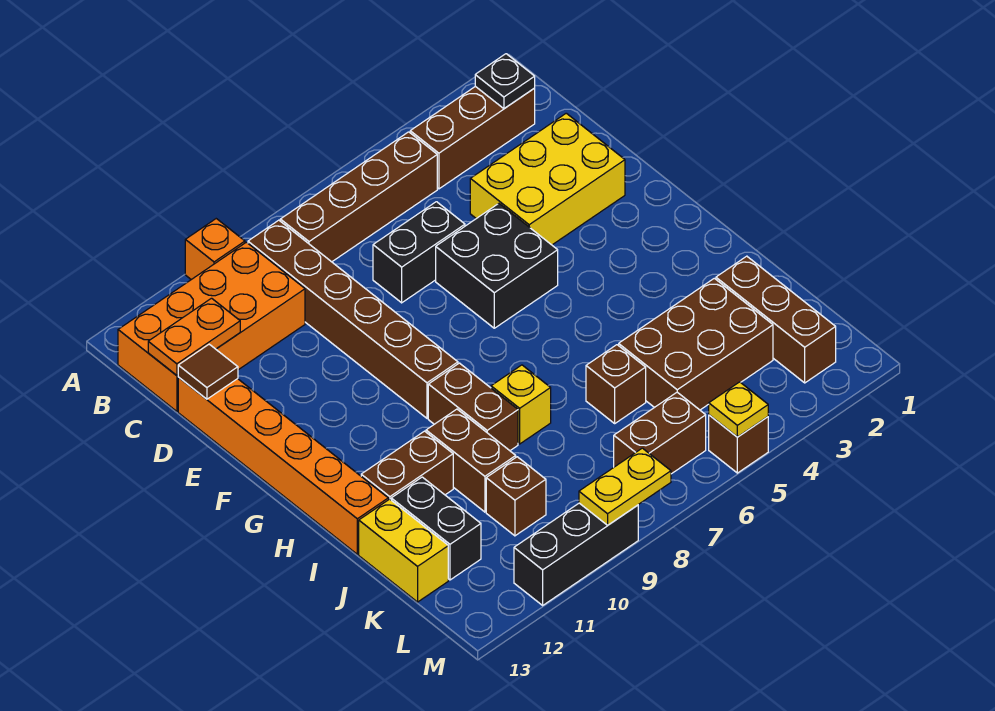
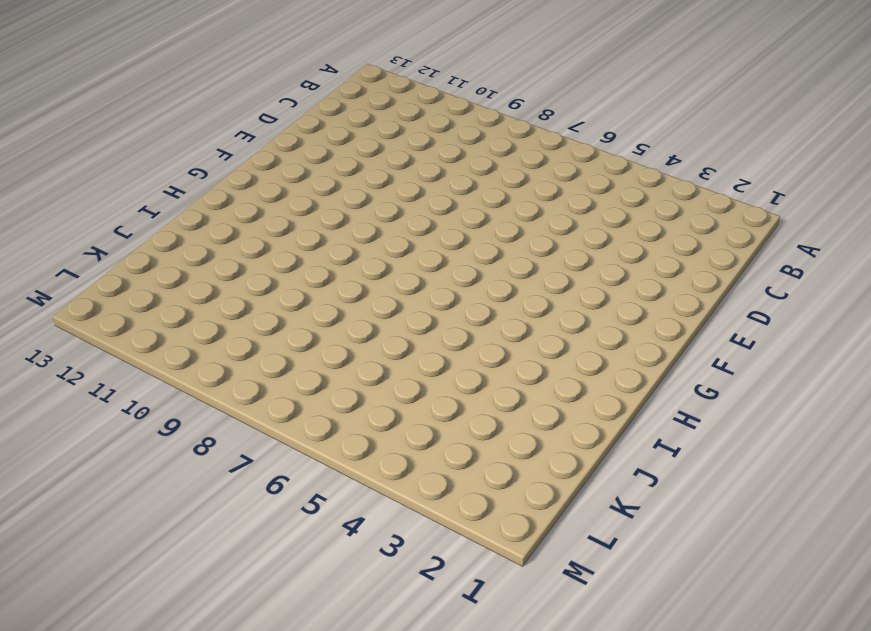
none -> orange brick A10 level 1
none -> brown brick B2:B4 level 1
none -> brown brick B5:B8 level 1

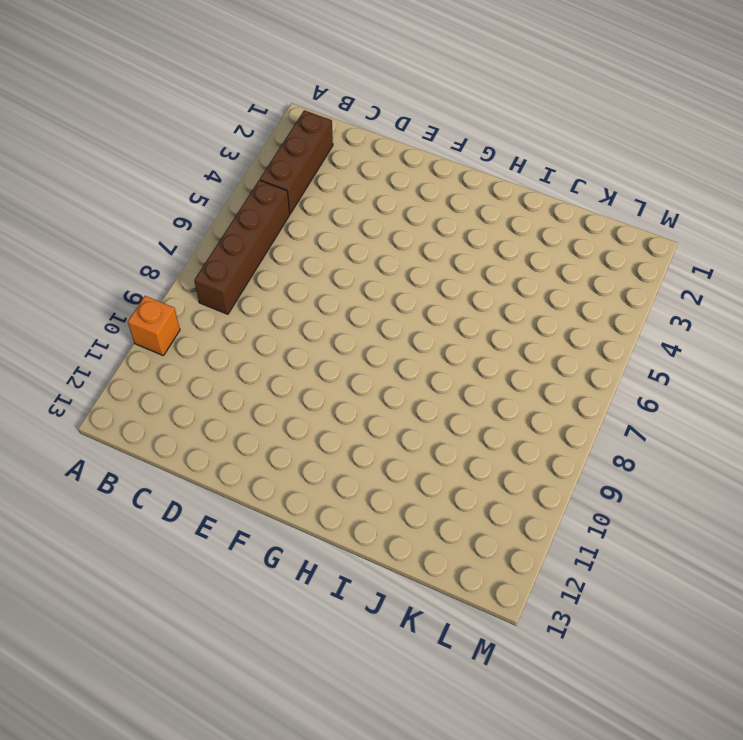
none -> brown brick B9:G9 level 1
none -> orange brick B10:C13 level 1
none -> yellow brick D2:E4 level 1

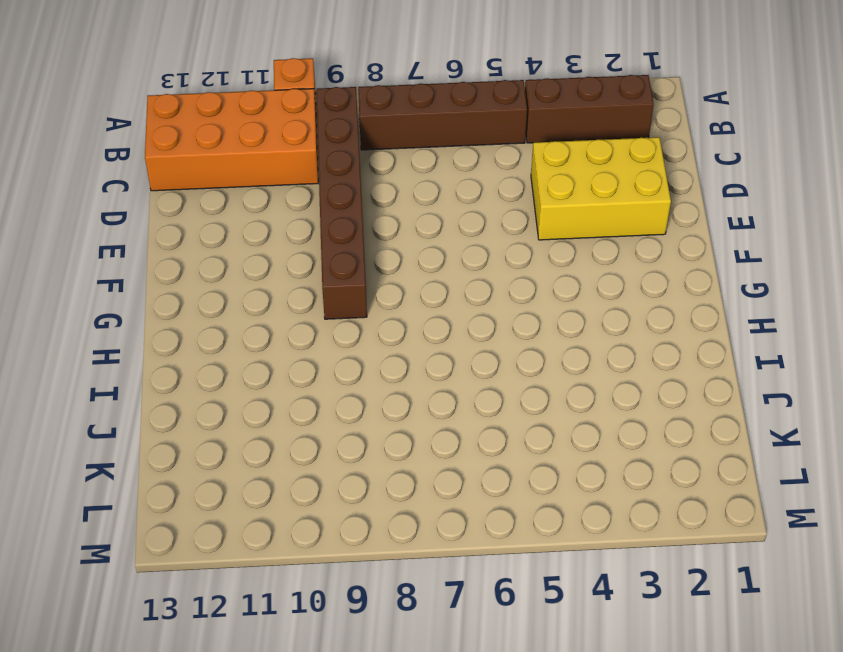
none -> black brick D6:D7 level 1
none -> orange brick D13:I13 level 1
none -> black brick E5:F6 level 1

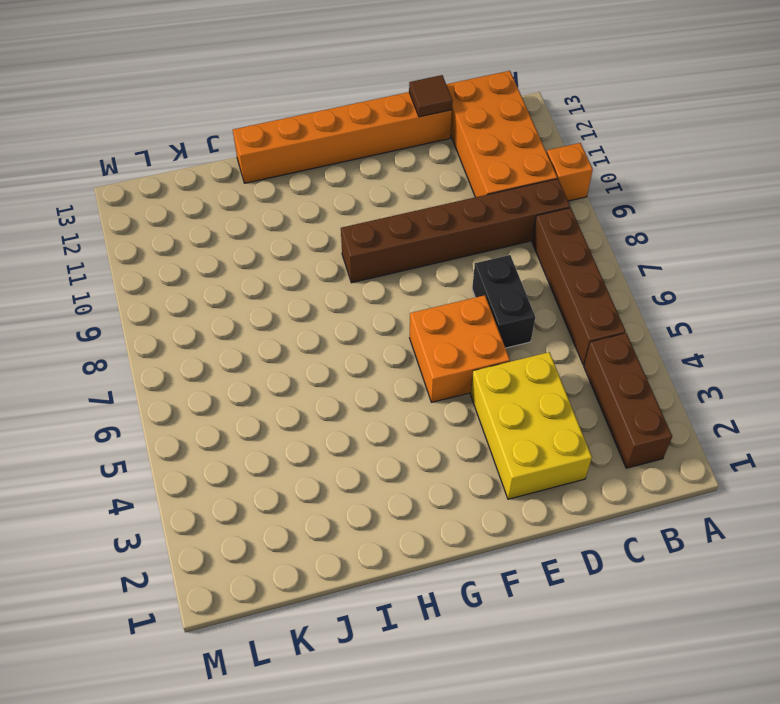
orange brick E5:F6 level 1 -> black brick E5:F6 level 1
none -> brown brick H9:I9 level 1
none -> yellow brick I8 level 1
none -> brown brick I10:J10 level 1

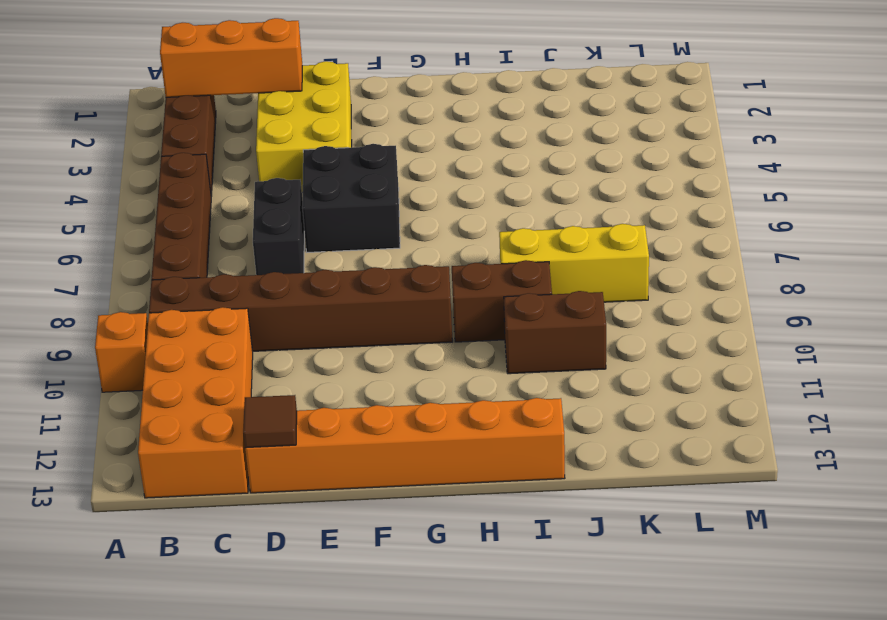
orange brick B2:D2 level 2 -> black plate B2 level 2
yellow brick I8:K8 level 1 -> yellow brick I8 level 1
none -> brown brick I11:I12 level 1
none -> brown brick J2:L2 level 1
none -> brown brick J3:K5 level 1

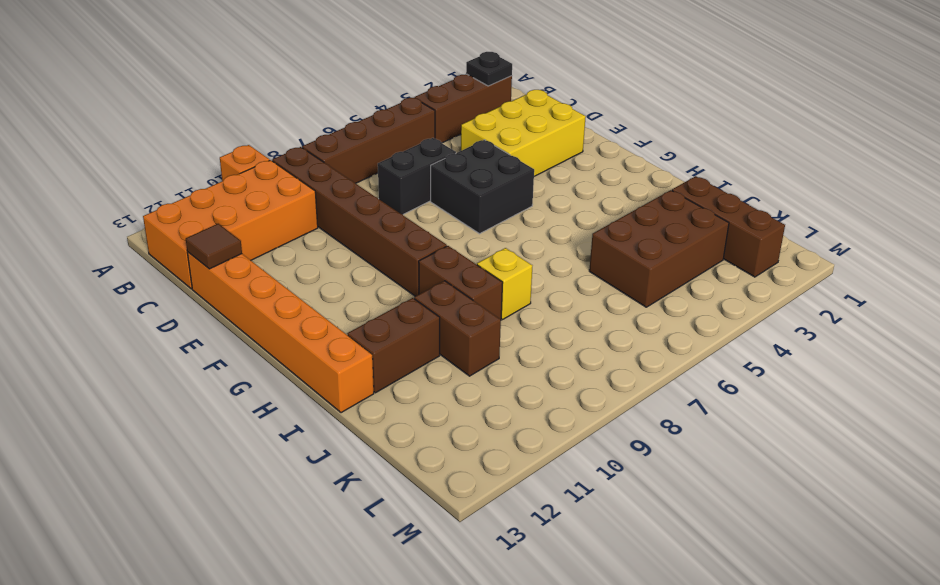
none -> brown brick J6 level 1
none -> black brick J12:K12 level 1
none -> yellow brick J13:K13 level 1

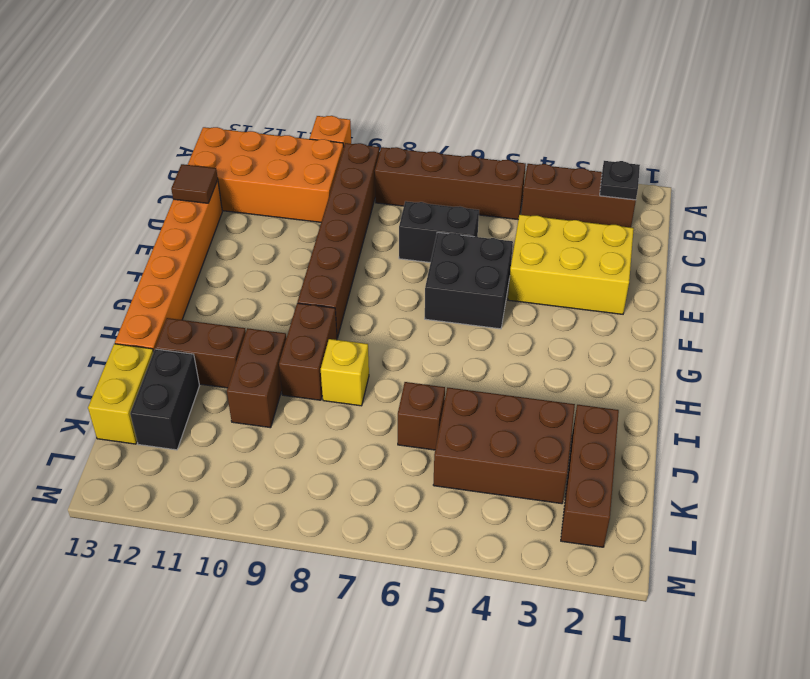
none -> brown brick K10 level 1
none -> brown brick L6:L7 level 1
none -> brown brick M5 level 1

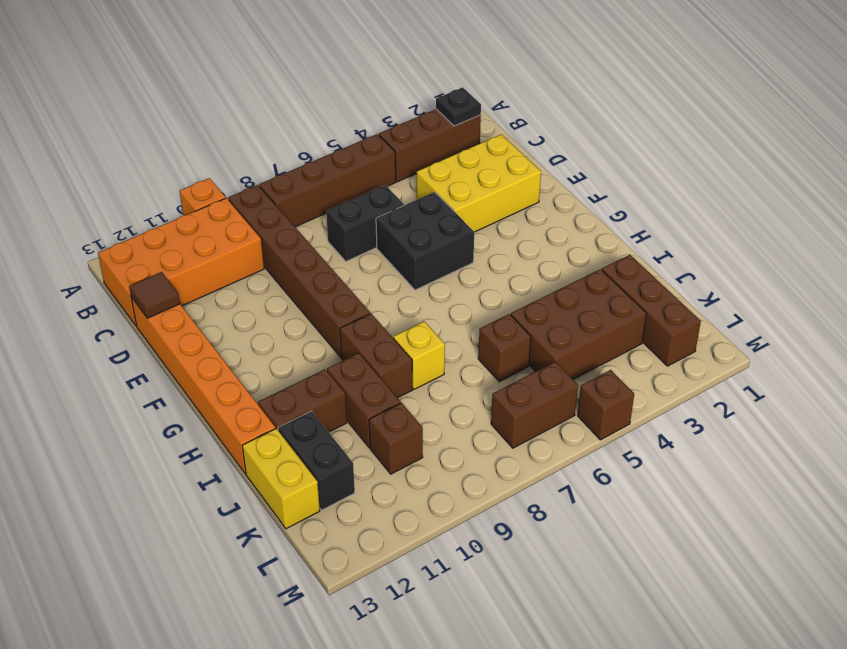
none -> black brick M9:M11 level 1
none -> orange plate C12:C13 level 2
none -> yellow plate M5 level 2

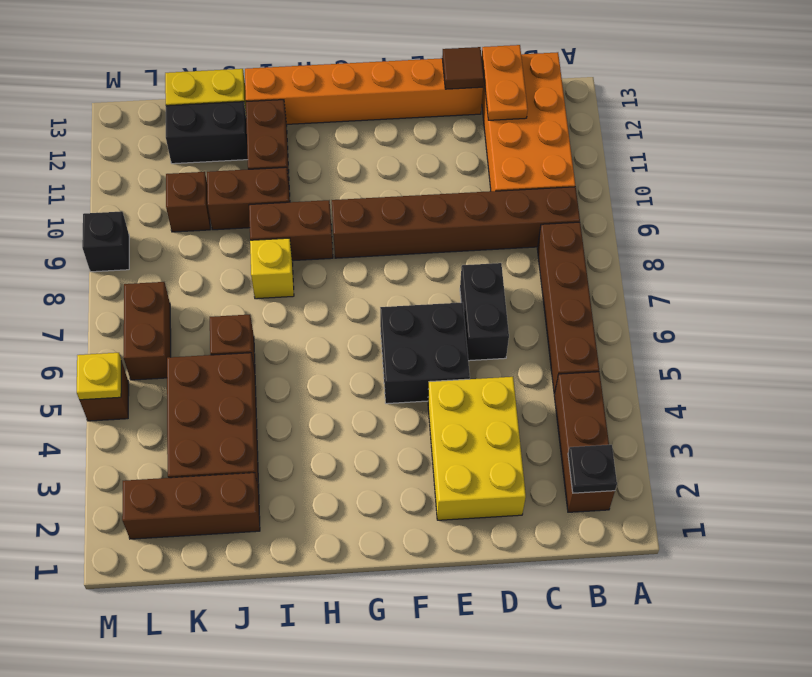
black brick M9 level 1 -> black brick M9:M11 level 1
none -> orange brick A10 level 1
none -> yellow plate M8:M9 level 2

